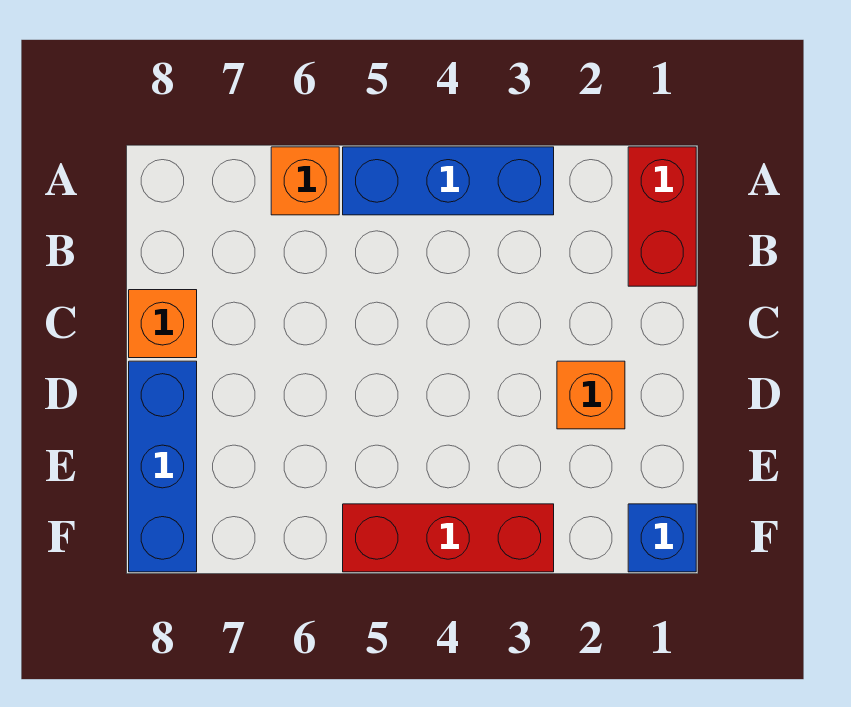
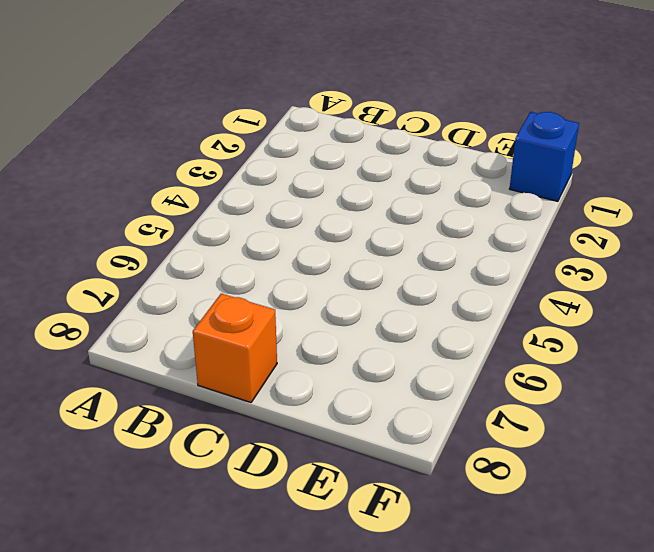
none -> red brick A1:B1 level 1
none -> blue brick A3:A5 level 1

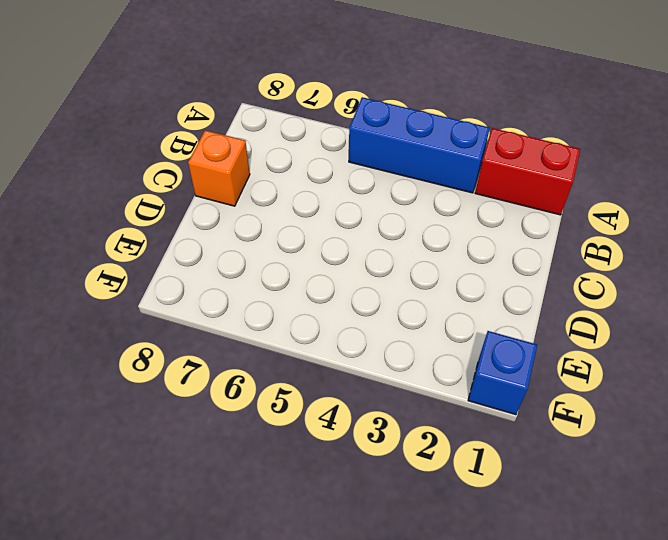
red brick A1:A2 level 1 -> red brick A1:B1 level 1
none -> orange brick A6 level 1
none -> orange brick D2 level 1

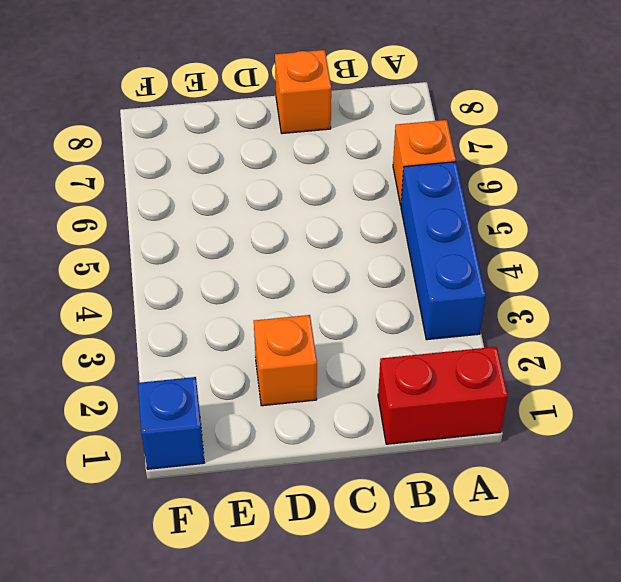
none -> blue brick D8:F8 level 1
none -> red brick F3:F5 level 1

